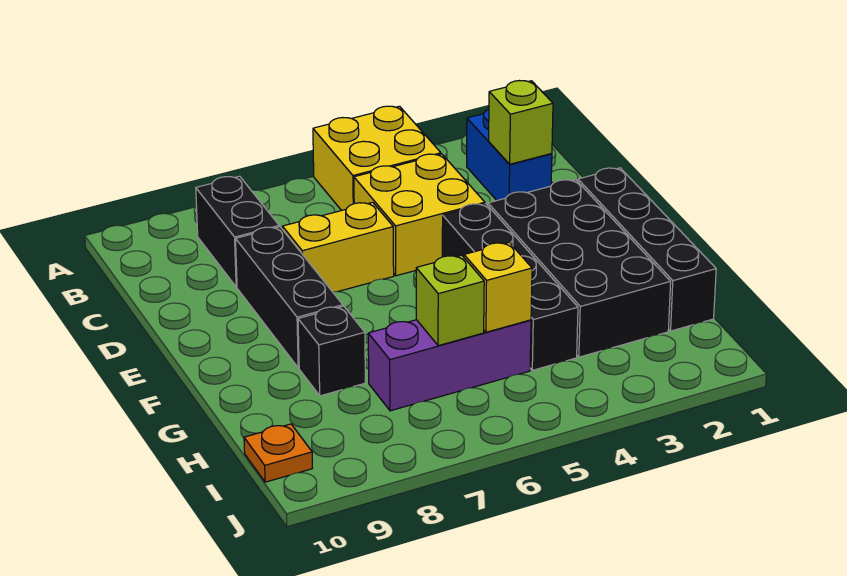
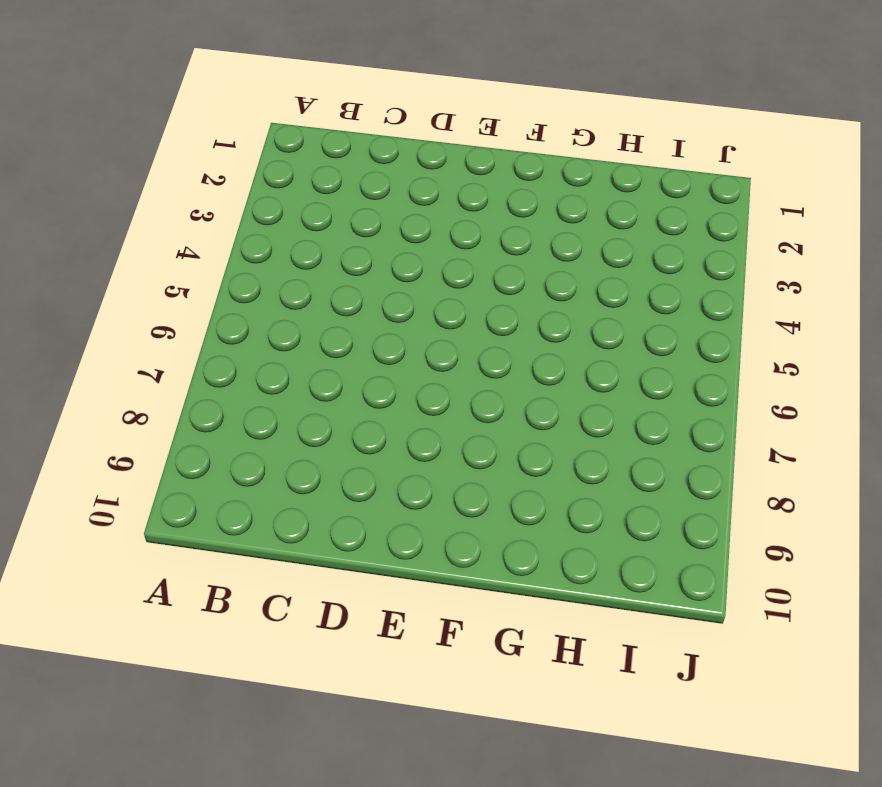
none -> yellow brick A4:B5 level 1
none -> blue brick B2:C2 level 1
none -> black brick B8:C8 level 1

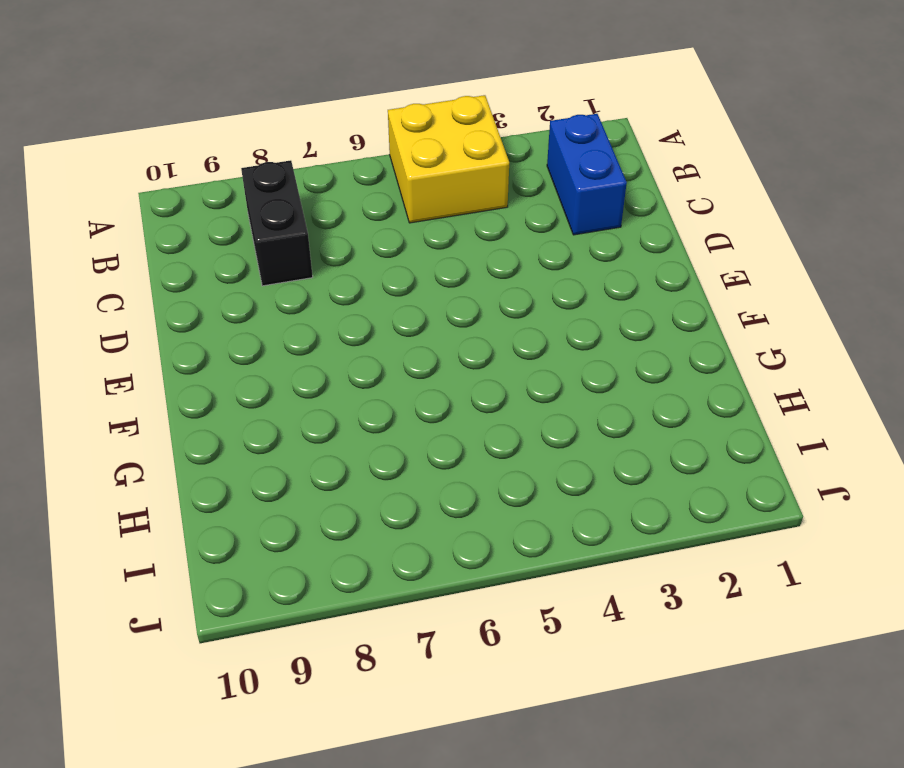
none -> yellow brick C4:D5 level 1
none -> yellow brick D6:D7 level 1
none -> black brick D8:F8 level 1

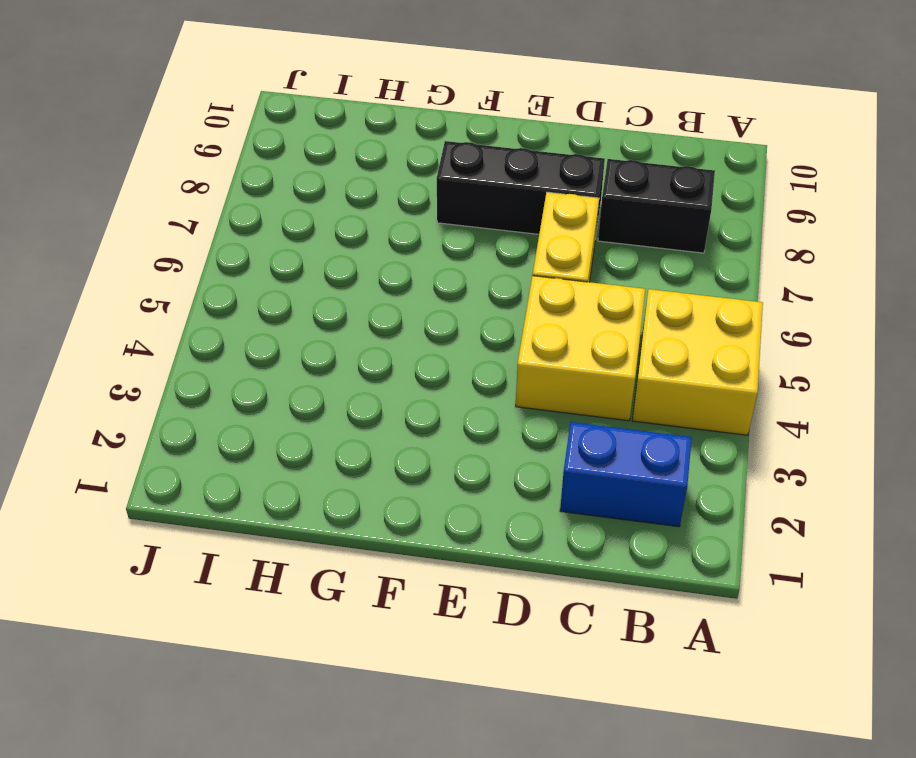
none -> black brick E1:H1 level 1
none -> black brick E2:H3 level 1
none -> black brick E4:H4 level 1

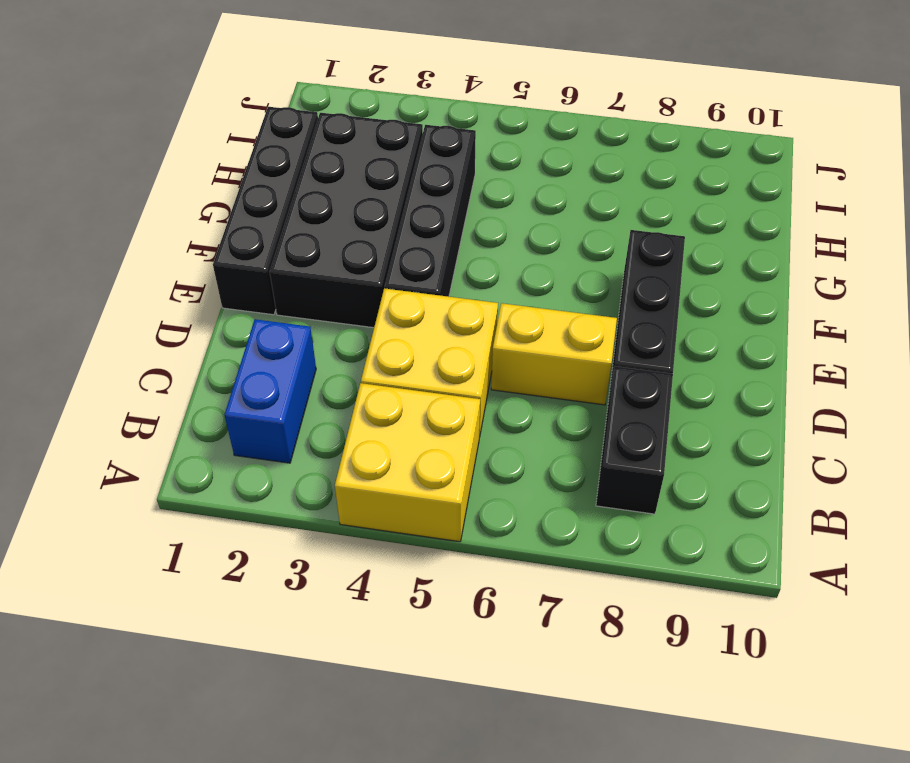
none -> black brick G8 level 1
none -> purple brick H5:H7 level 1
none -> orange plate I10 level 1

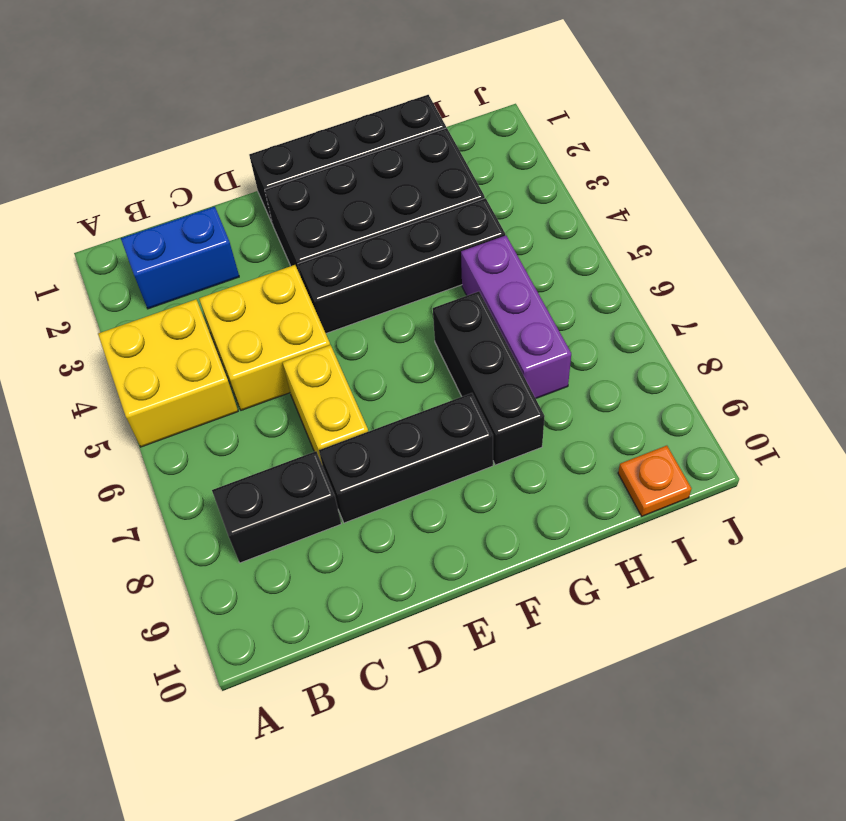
black brick G6:G8 level 1 -> black brick G8 level 1
none -> lime brick C2 level 2
none -> yellow brick H5 level 2
none -> lime brick H6 level 2

